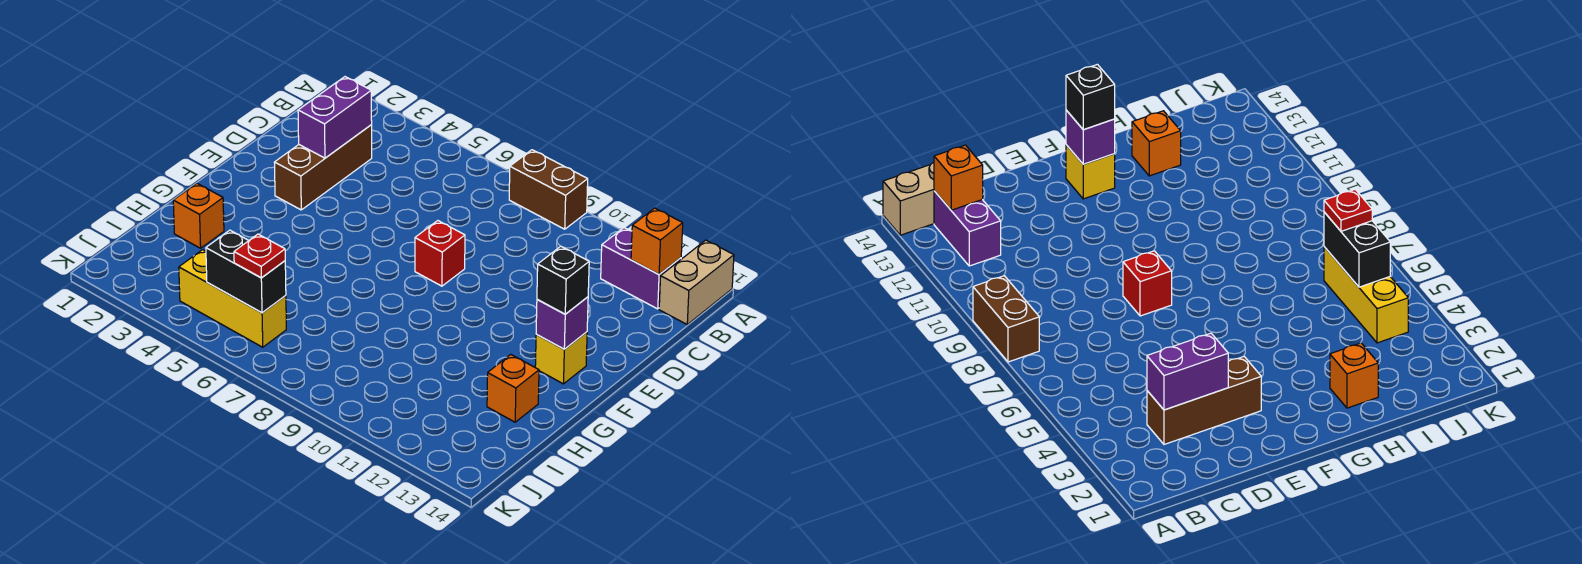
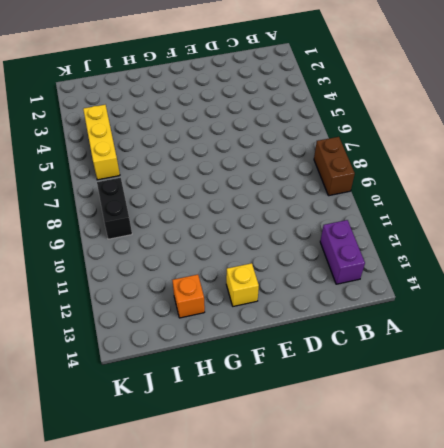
black brick J8:J9 level 1 -> black brick J5:J6 level 2
none -> tan brick A14:B14 level 1
none -> brown brick C3:E3 level 1
none -> red brick E8 level 1

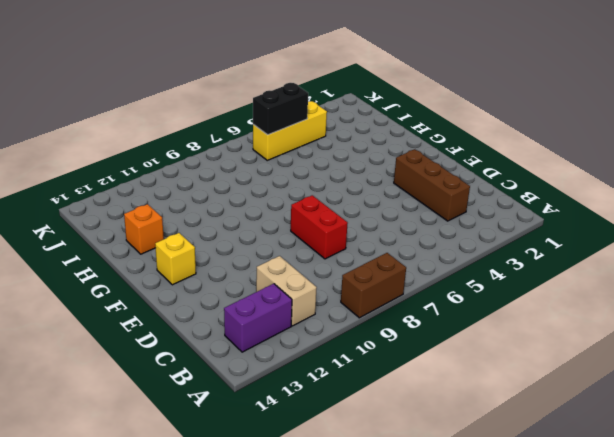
tan brick B11:C11 level 1 -> tan brick A14:B14 level 1
red brick D8:E8 level 1 -> red brick E8 level 1
none -> orange brick H2 level 1
none -> orange brick B13 level 2
none -> purple brick C3:D3 level 2

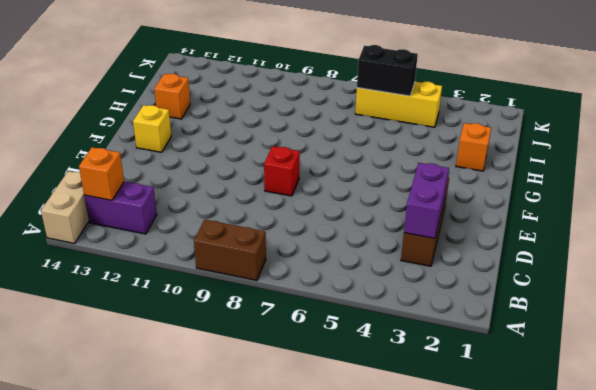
none -> purple brick F13 level 2
none -> black brick F13 level 3
none -> red plate J6 level 3

